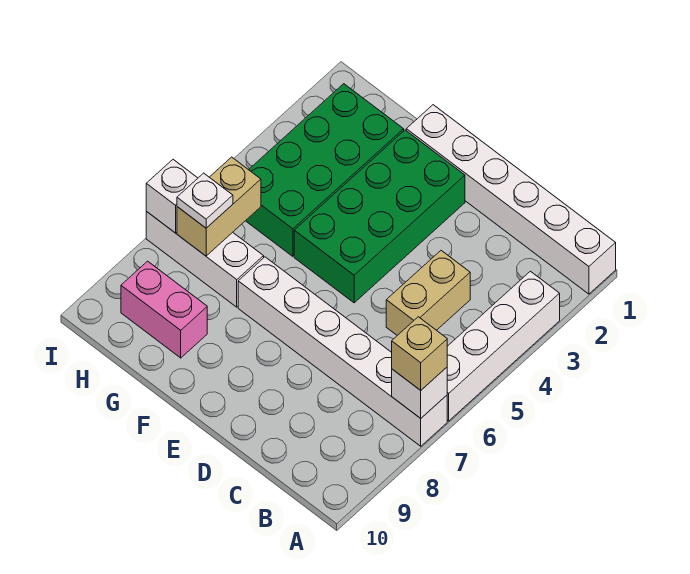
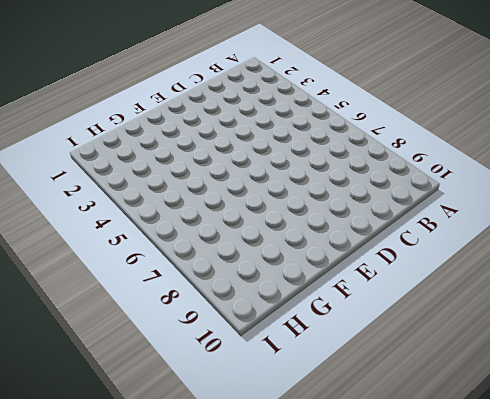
none -> white brick A1:F1 level 1
none -> white brick A3:A6 level 1
none -> white brick A7:F7 level 1

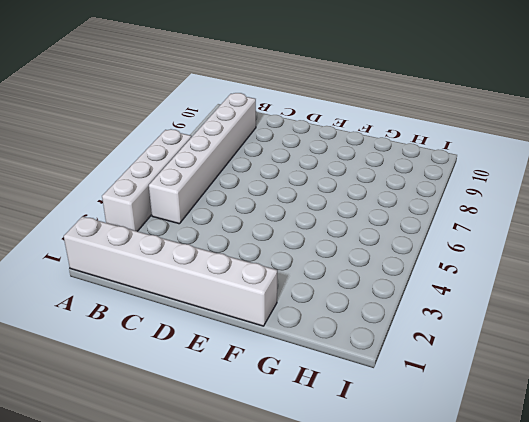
white brick B4:B9 level 1 -> white brick A7:F7 level 1
none -> tan brick C4:C5 level 1
none -> green brick E2:F5 level 1
none -> green brick G2:H5 level 1

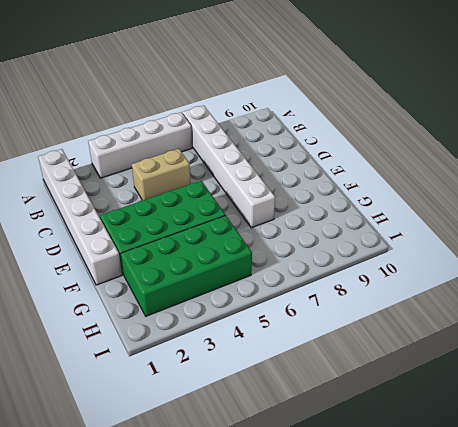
none -> white brick G7:I7 level 1
none -> pink brick G9:H9 level 1
none -> white brick A7 level 2

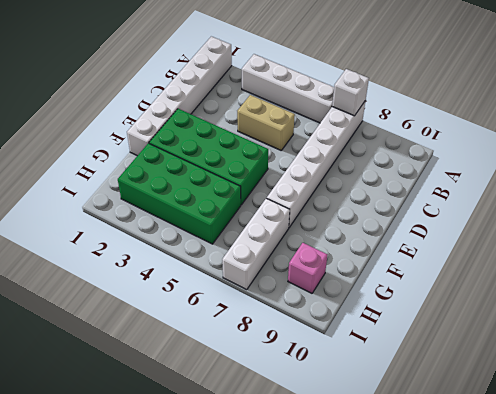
pink brick H9 level 1 -> pink brick G9:H9 level 1
none -> tan brick H6:H7 level 2
none -> white brick I7 level 2
none -> tan brick A7 level 3

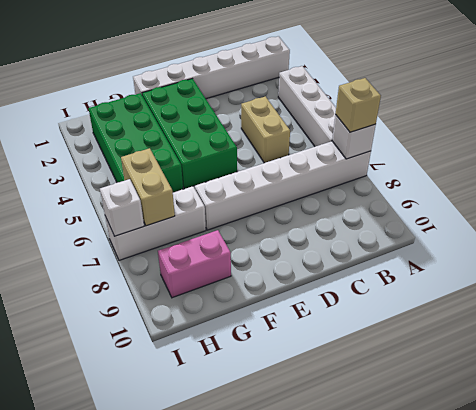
none -> white plate H7 level 3

